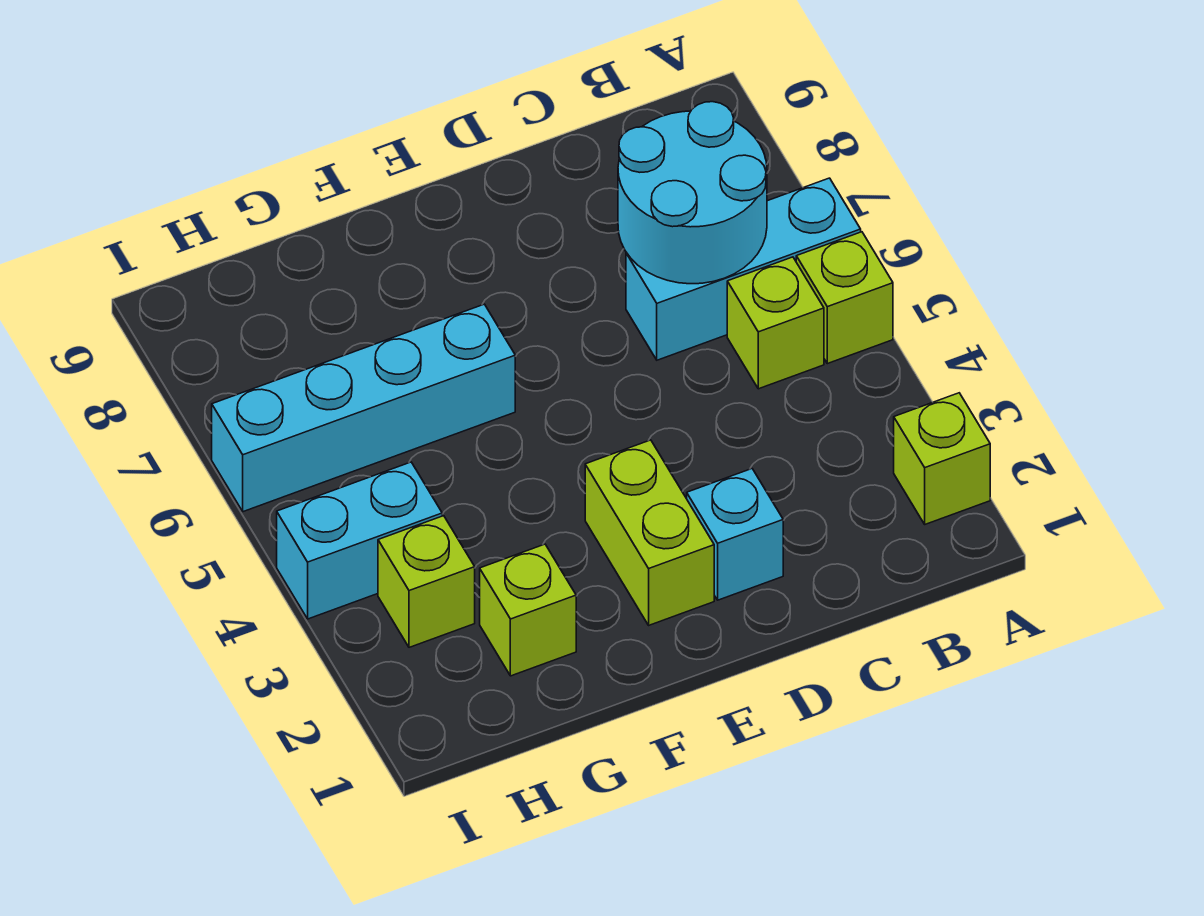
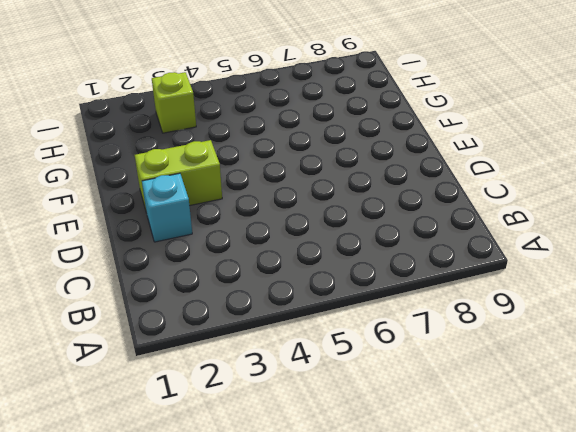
none -> lime brick A2 level 1
none -> lime brick A5 level 1

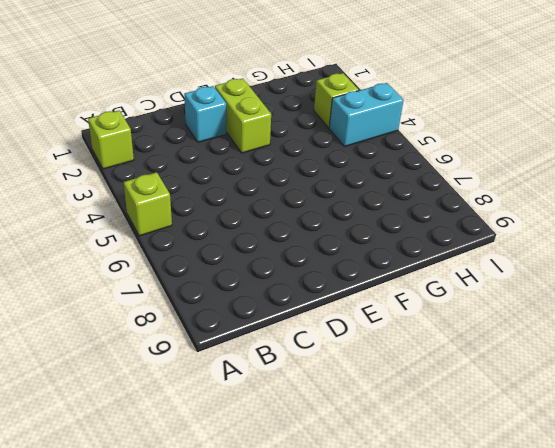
none -> cyan brick A6:C6 level 1
none -> lime brick B5 level 1

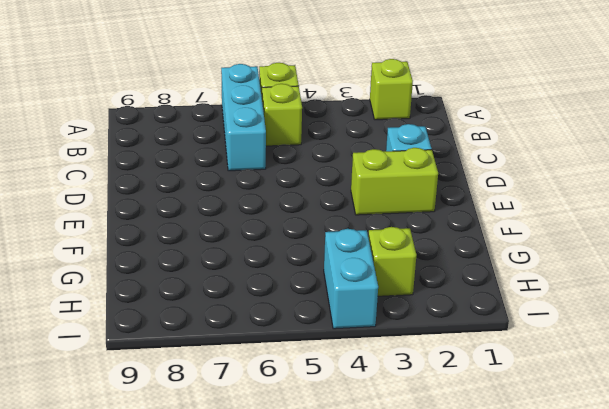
none -> cyan brick F6:I6 level 1
none -> lime brick G2 level 1

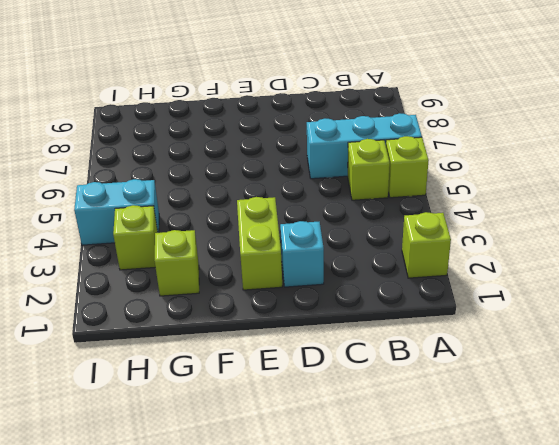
none -> cyan brick F6:I6 level 1
none -> cyan round brick B6:C7 level 2

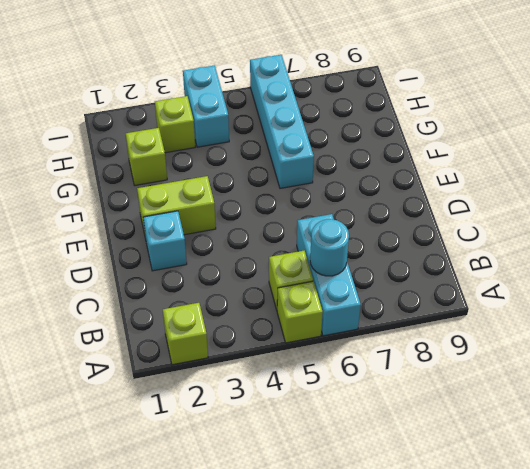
cyan round brick B6 level 2 -> cyan round brick B6:C7 level 2

